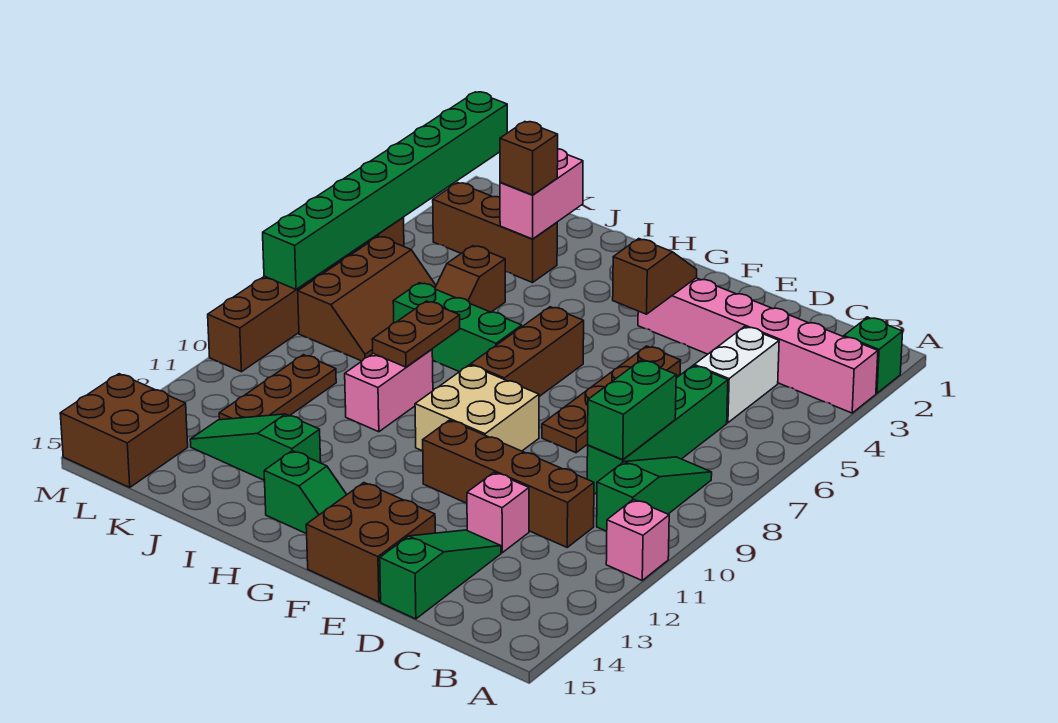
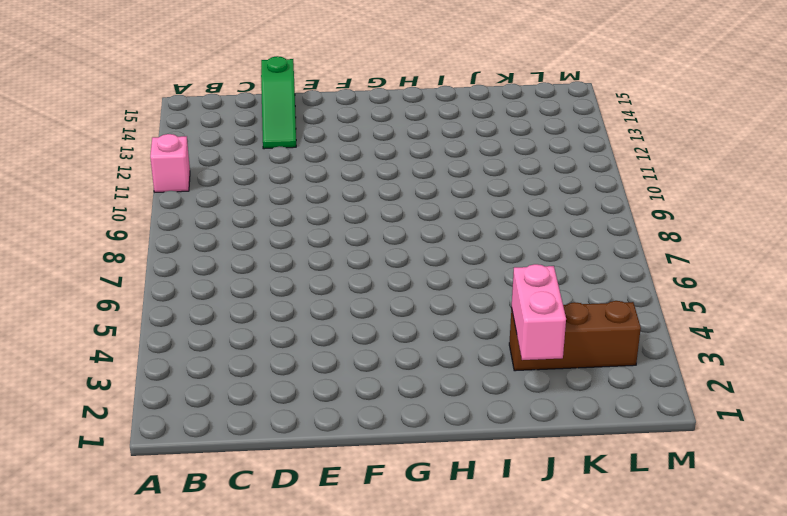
none -> green brick A2 level 1
none -> pink brick A3:F3 level 1
none -> green slope B8:B10 level 1 top 10

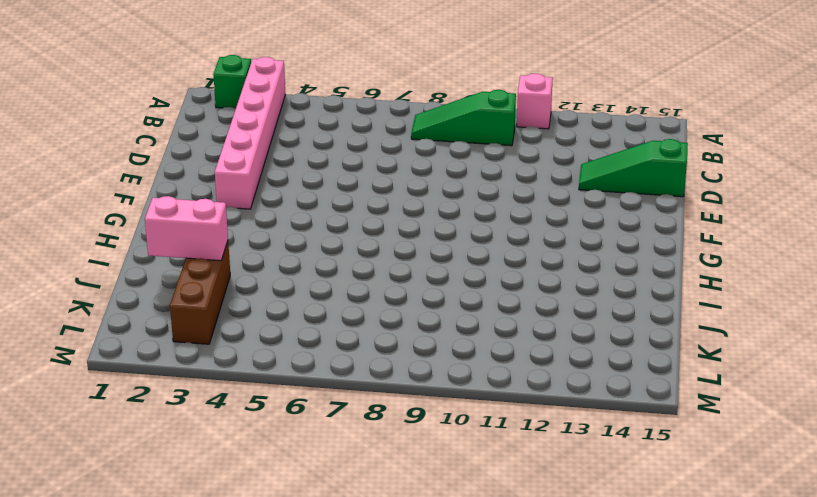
none -> white brick C4:C5 level 1
none -> green brick C6:C9 level 1
none -> brown brick C11:F11 level 1

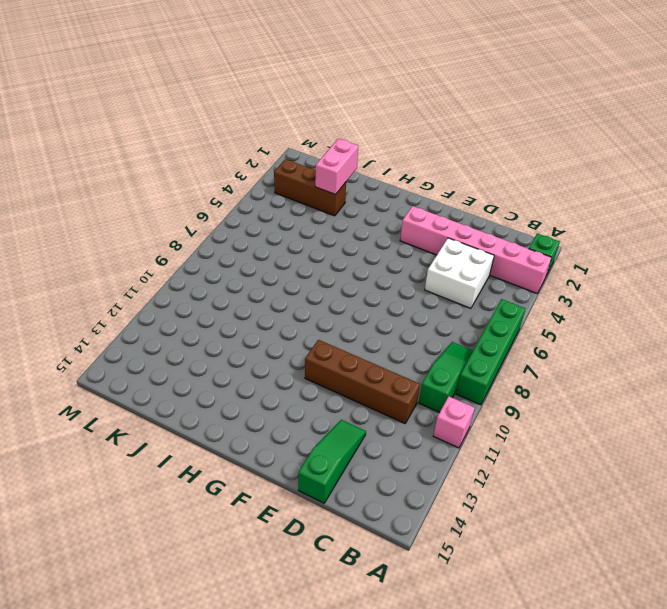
green brick A6:A9 level 1 -> green brick C6:C9 level 1
white brick C4:D5 level 1 -> white brick C4:C5 level 1
none -> pink brick D12 level 1
none -> brown plate E5:E8 level 1
none -> brown brick E14:F15 level 1

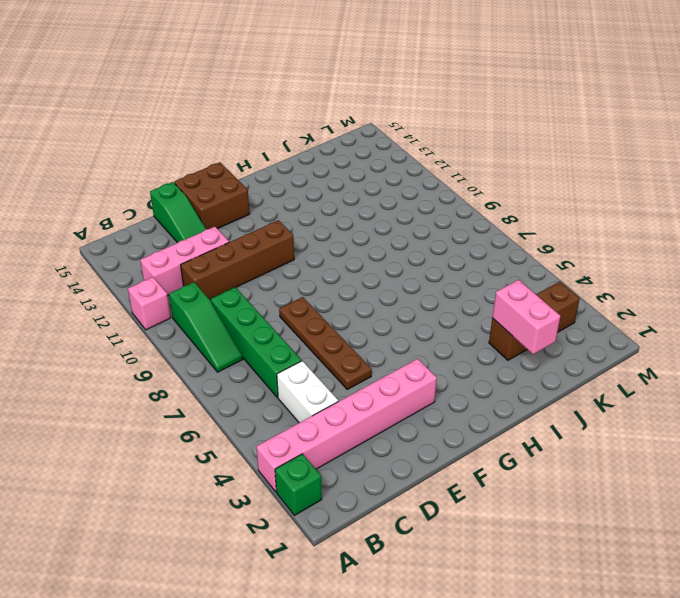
pink brick B12:D12 level 1 -> pink brick D12 level 1
none -> tan brick F9:G10 level 1
none -> brown brick G6:G8 level 1
none -> green slope G14:H14 level 1 top H

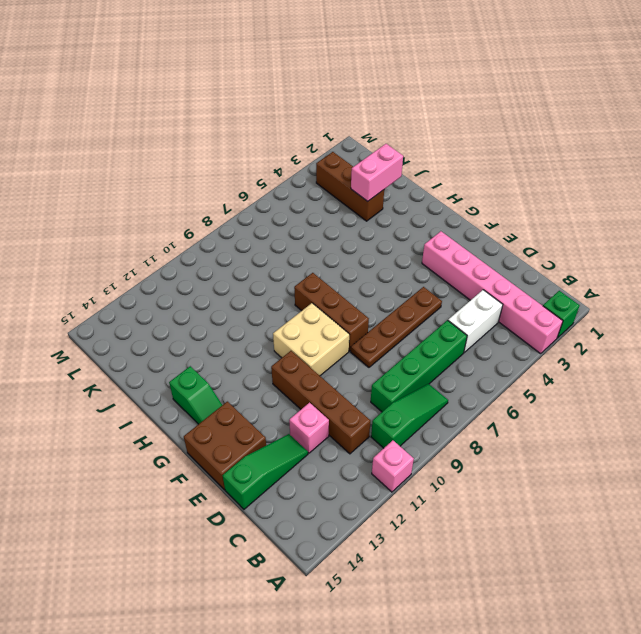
brown brick F8:H8 level 1 -> brown brick G6:G8 level 1
none -> green brick H7:J7 level 1
none -> pink brick I9:I10 level 1
none -> green slope I13:K13 level 1 top I

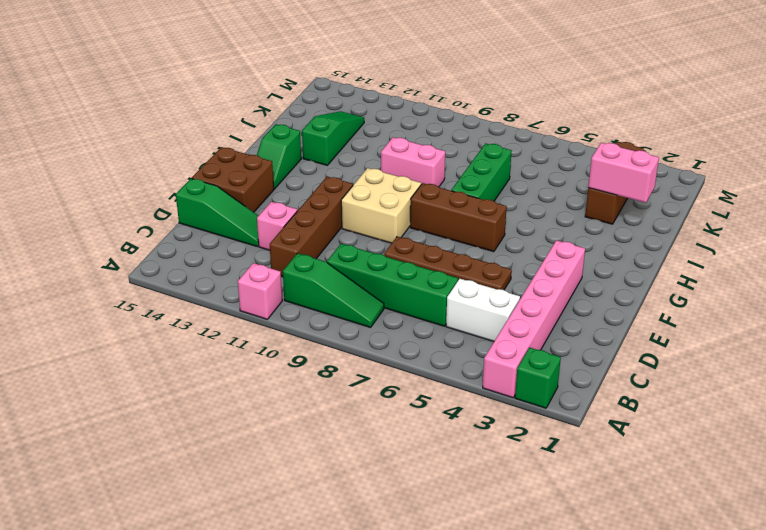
none -> brown slope J5:J6 level 1 top 5
none -> brown slope K6:L8 level 1 top L
none -> brown plate K10:K12 level 1

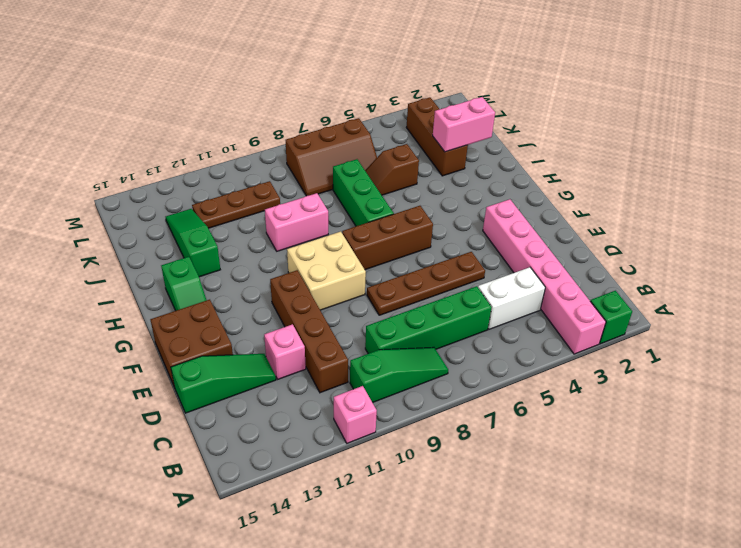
none -> brown brick L14:M15 level 1
none -> brown brick M5:M10 level 1
none -> green brick C8:C9 level 2

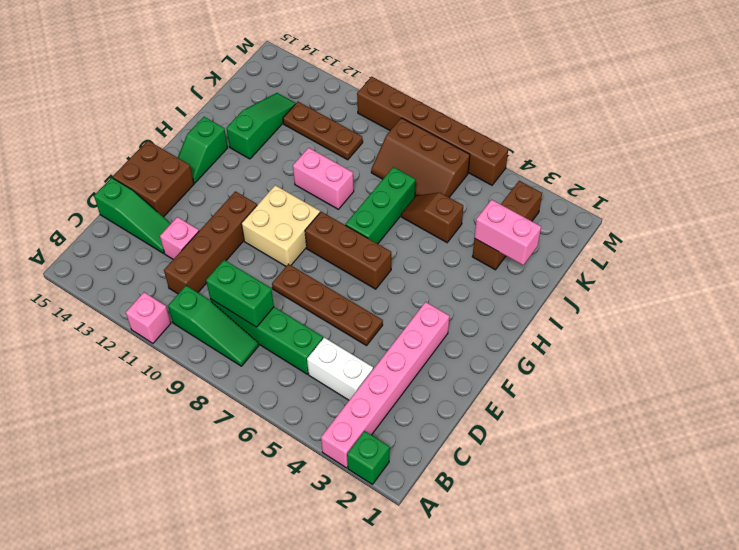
none -> brown brick L14:M15 level 1
none -> brown slope F3:F4 level 2 top 4
none -> brown plate I8:I9 level 2

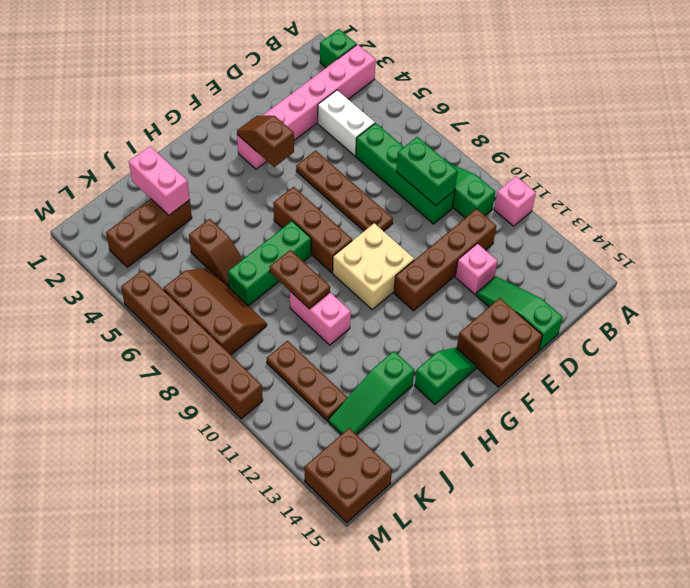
none -> green brick M1:M8 level 2
none -> brown brick J3 level 3

